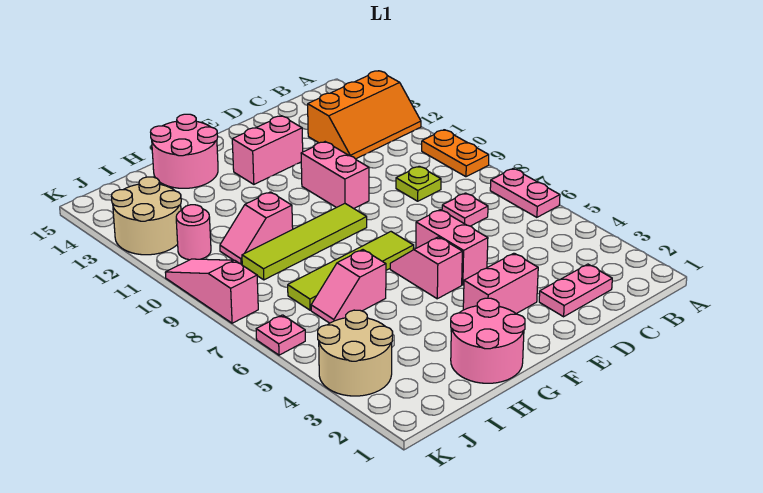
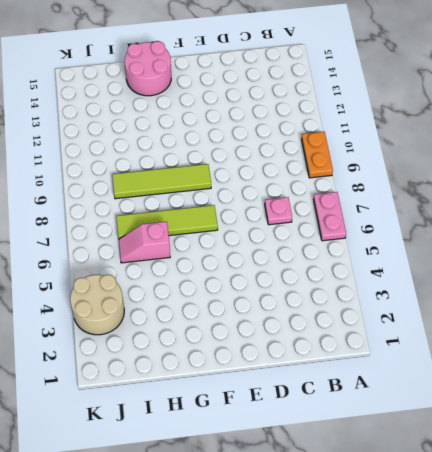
none -> orange slope A12:C13 level 1 top 13
none -> pink plate C2:D2 level 1
none -> lime plate C9 level 1

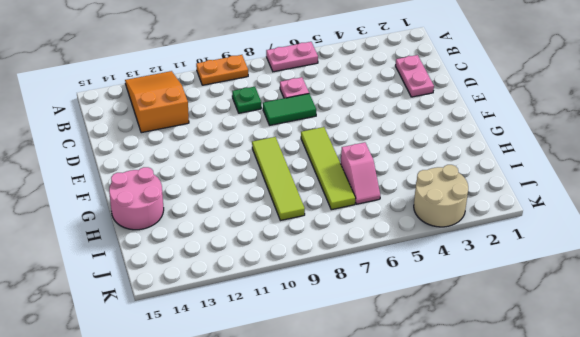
orange slope A12:C13 level 1 top C -> orange slope A12:C13 level 1 top 13
green plate C9 level 1 -> lime plate C9 level 1
green tile D7:D8 level 1 -> none
none -> pink brick E3:F3 level 1
none -> pink brick E5:E6 level 1
none -> pink brick E10:E11 level 1

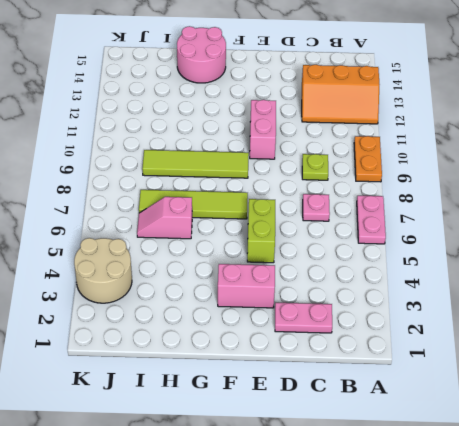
lime brick E5:E6 level 1 -> pink brick E5:E6 level 1
none -> pink brick E13:F13 level 1
none -> pink slope F5:F6 level 1 top 5
none -> pink round brick G1:H2 level 1

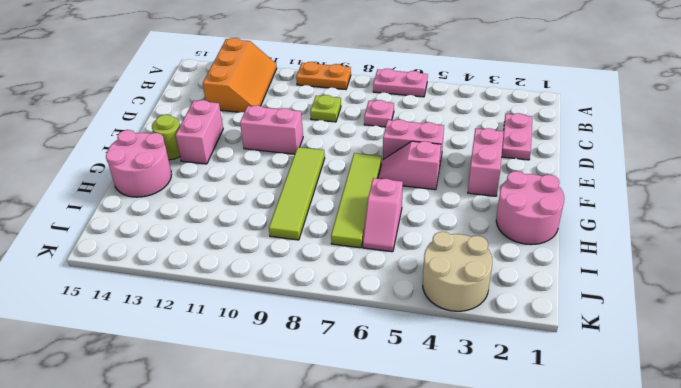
lime round brick F14 level 1 -> none
none -> pink slope H10:I10 level 1 top H
none -> pink round brick J11 level 1
none -> tan round brick J12:K13 level 1

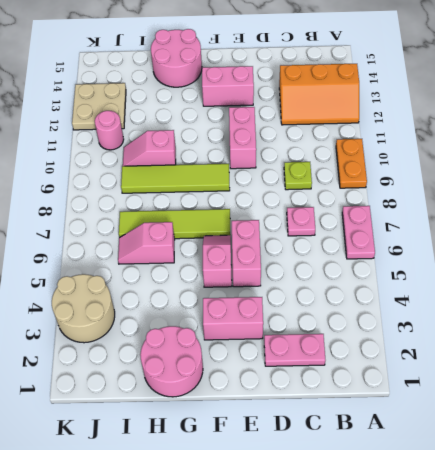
tan plate J12:K13 level 1 -> tan round brick J12:K13 level 1
none -> pink plate K6 level 1
none -> pink slope K8:K10 level 1 top 8

